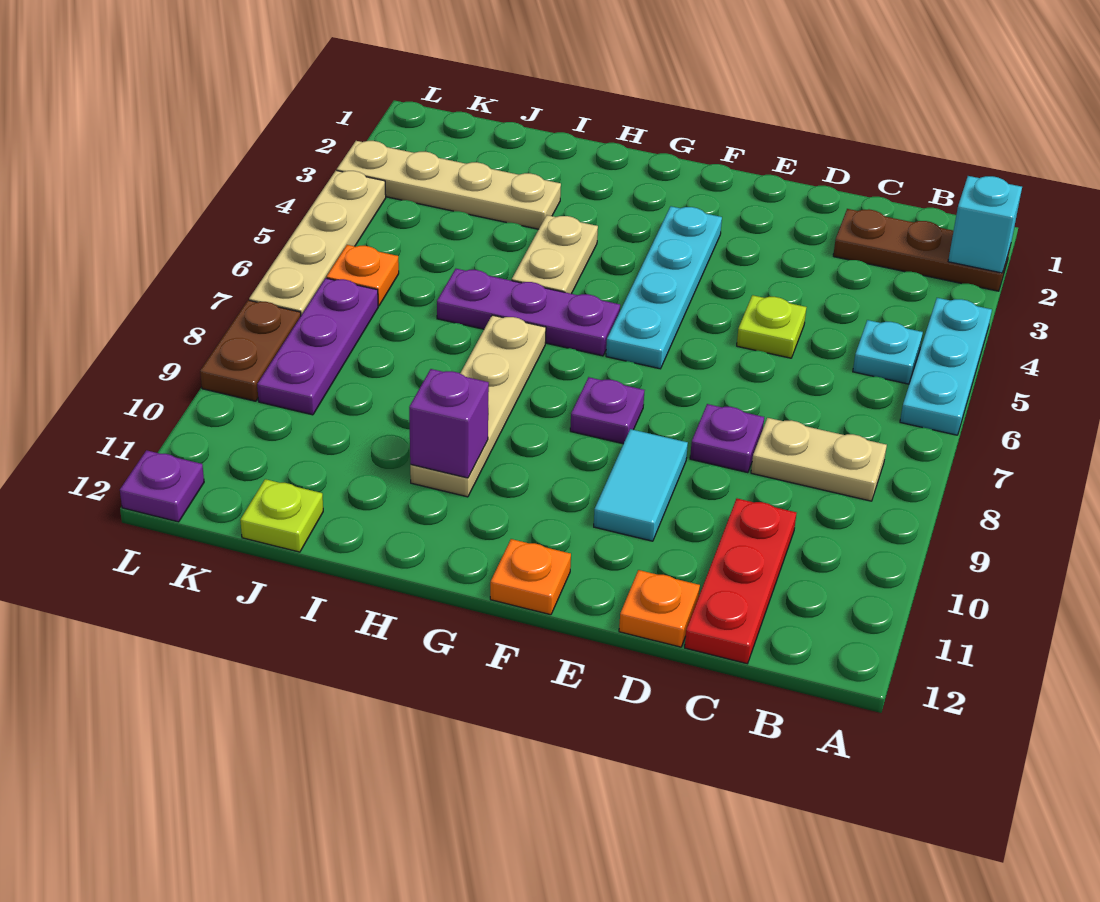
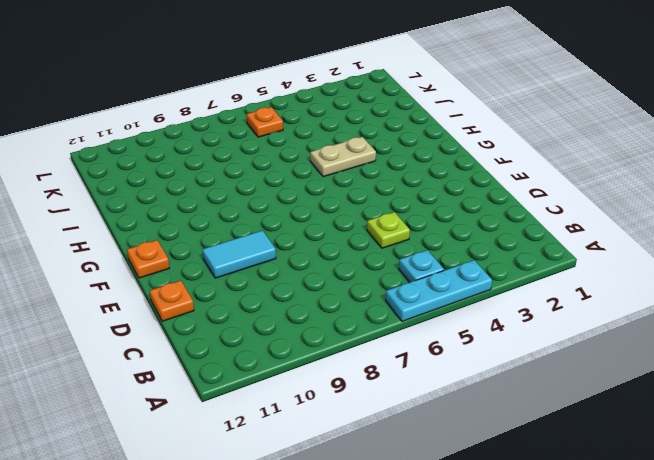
none -> brown plate A2:C2 level 1
none -> tan plate B8:C8 level 1
none -> red plate C10:C12 level 1

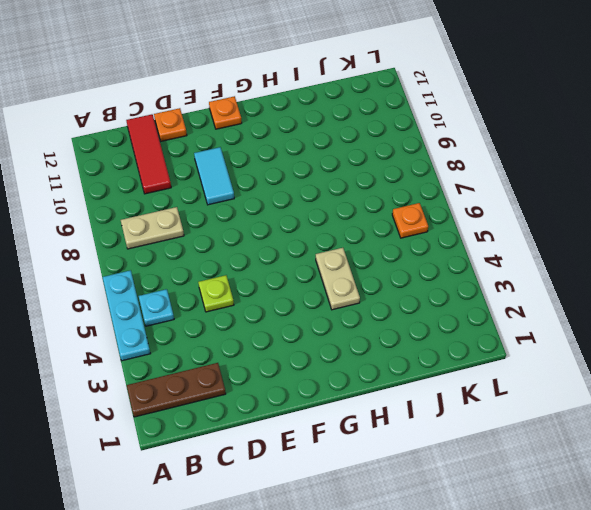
red tile C10:C12 level 1 -> red plate C10:C12 level 1
none -> purple plate D8 level 1
none -> cyan plate F3:F6 level 1
none -> purple plate F8 level 1

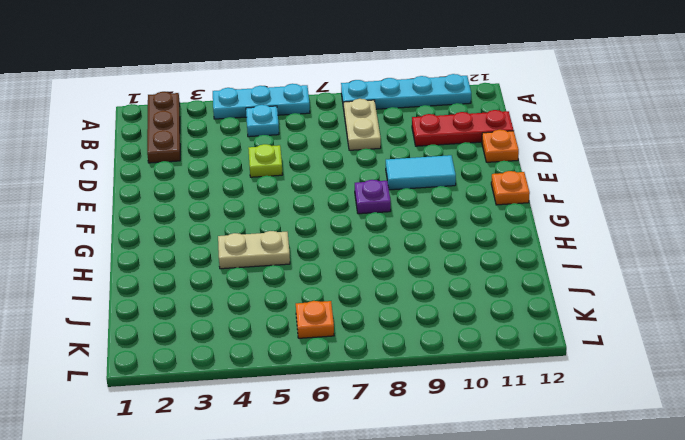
cyan plate A8:A11 level 1 -> cyan plate F3:F6 level 1
none -> purple plate D8 level 1
none -> purple plate G6:I6 level 1
none -> tan plate H7:H10 level 1

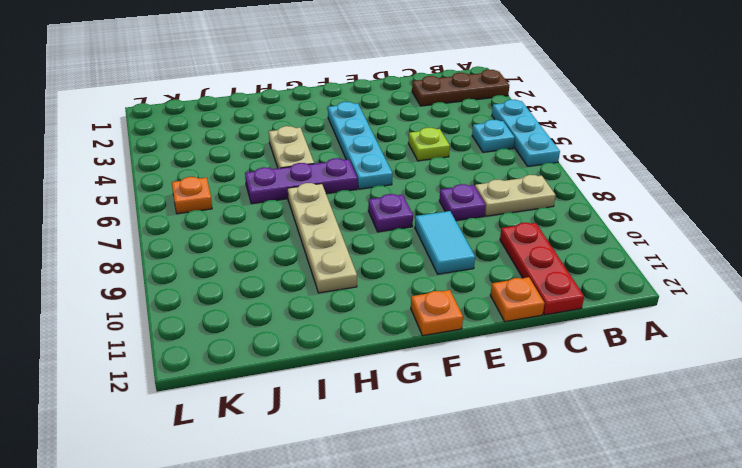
none -> tan plate I3:L3 level 1
none -> lime plate J12 level 1
none -> purple plate K7:K9 level 1

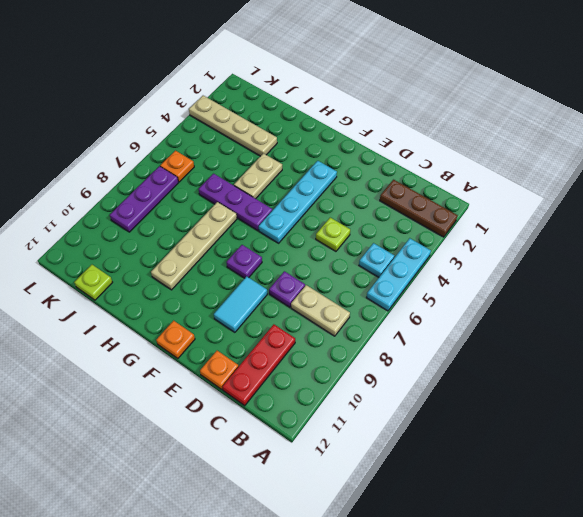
none -> tan plate L4:L7 level 1
none -> brown plate L8:L9 level 1
none -> purple plate L12 level 1

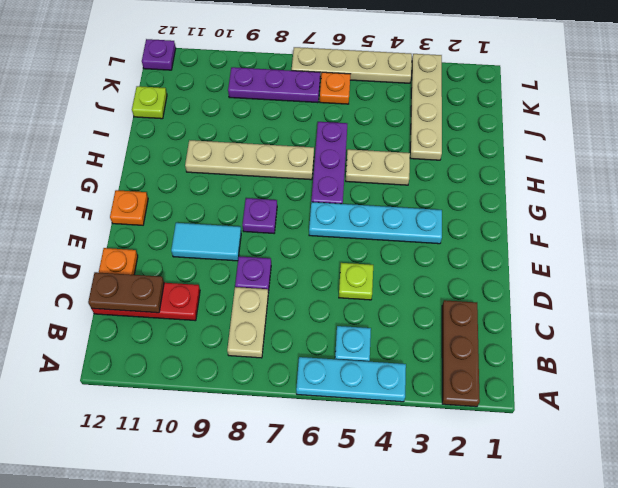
brown plate C11:C12 level 2 -> brown plate L8:L9 level 1
none -> cyan brick A2 level 2
none -> purple brick H10 level 2

